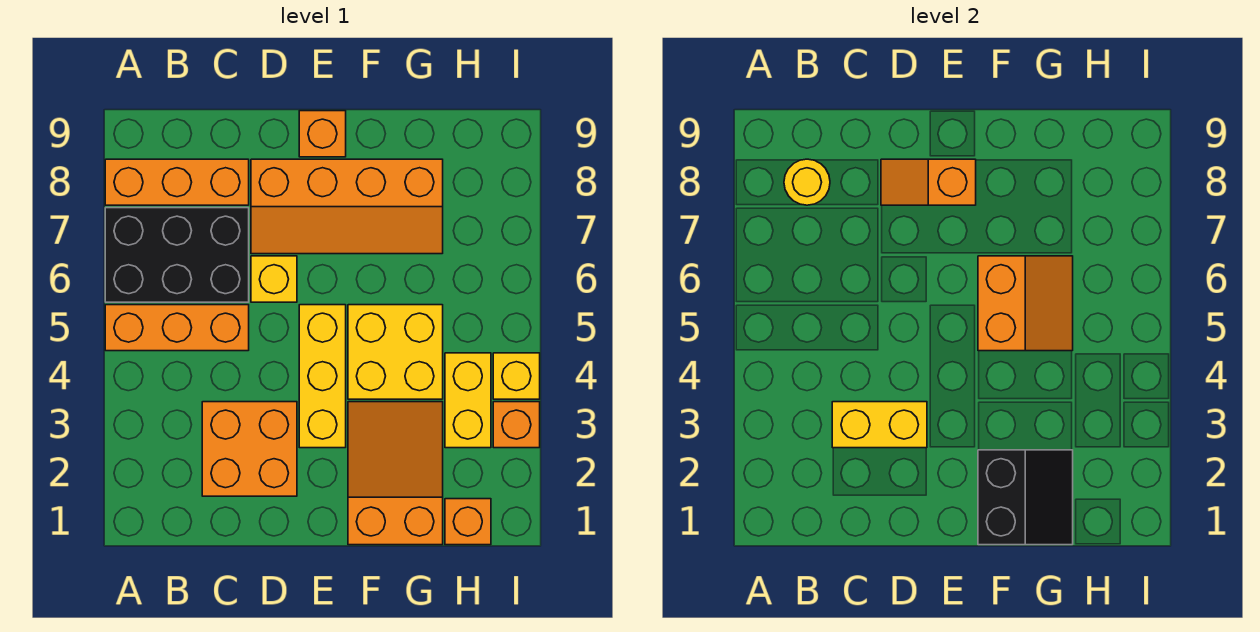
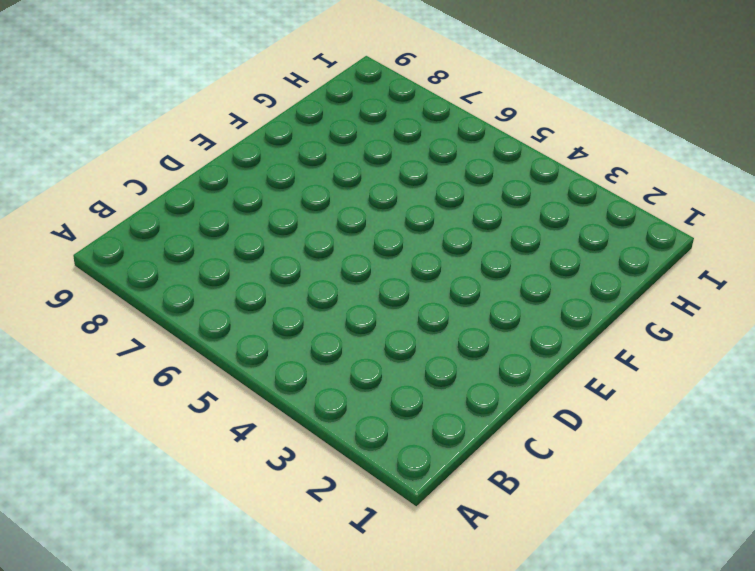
none -> orange brick A5:C5 level 1
none -> black brick A6:C7 level 1
none -> orange brick A8:C8 level 1

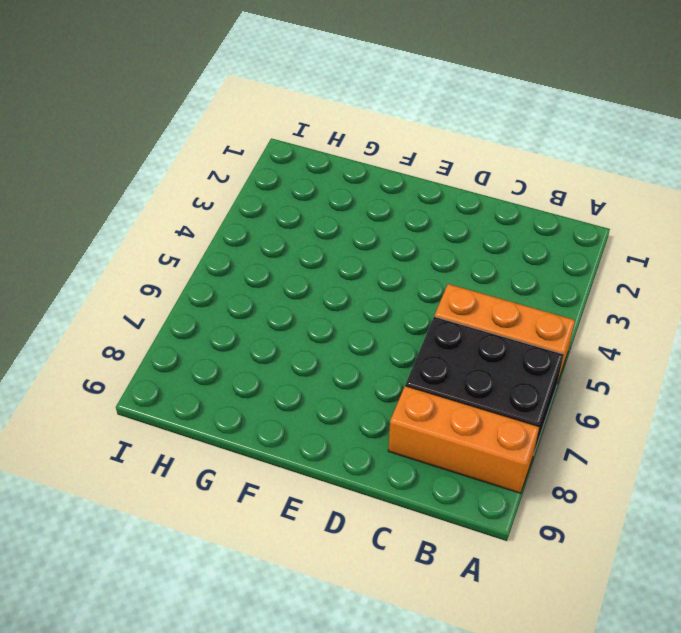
none -> orange brick C2:D3 level 1
none -> yellow brick D6 level 1
none -> orange slope D7:G8 level 1 top 8

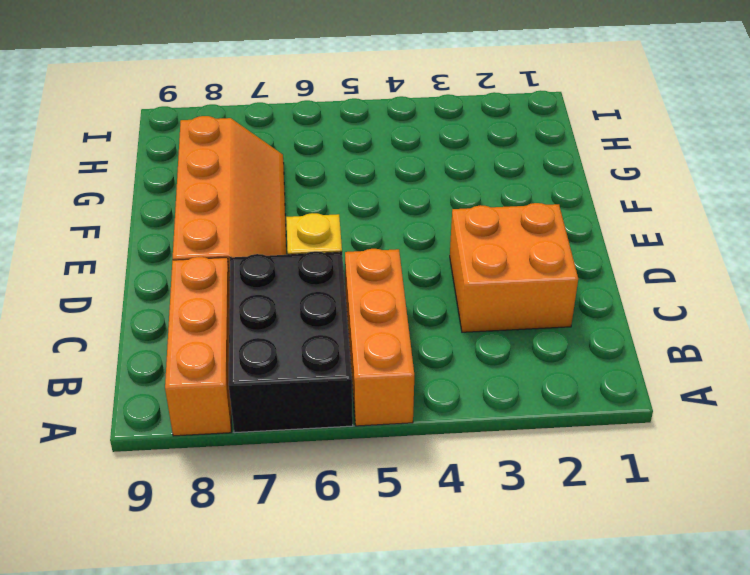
none -> yellow brick E3:E5 level 1
none -> orange brick E9 level 1
none -> orange slope F1:G3 level 1 top 1

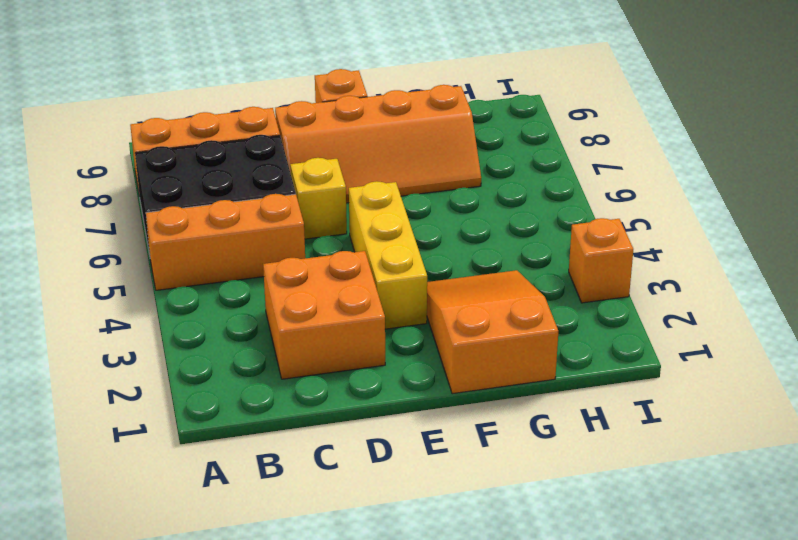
none -> yellow brick F4:G5 level 1
none -> orange brick H1 level 1
none -> yellow brick H3:H4 level 1

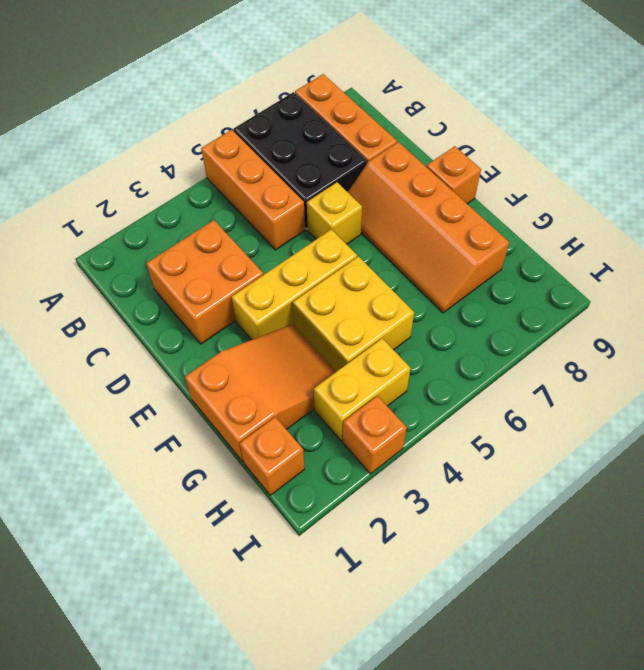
none -> yellow brick I4 level 1
none -> yellow round brick B8 level 2
none -> yellow brick C3:D3 level 2

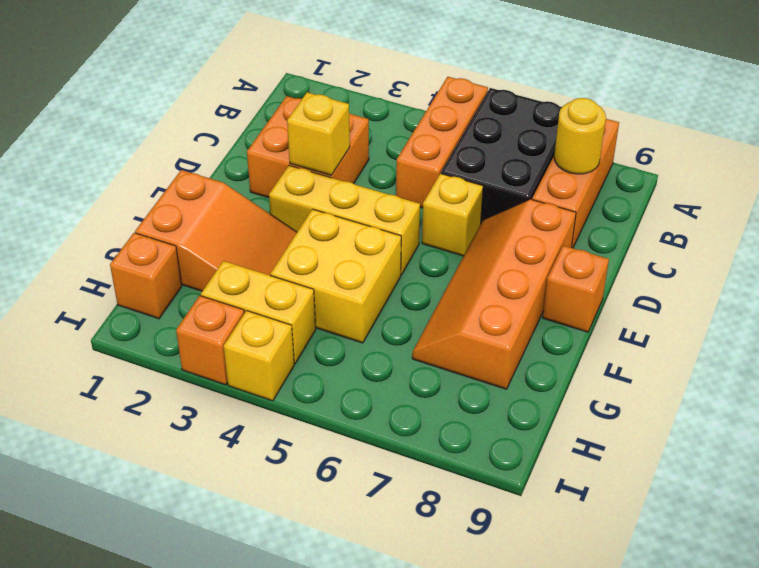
yellow brick D3 level 2 -> yellow brick C3:D3 level 2
none -> orange slope D8:E8 level 2 top E
none -> black slope F1:G2 level 2 top F
none -> orange slope F5:G6 level 2 top F

